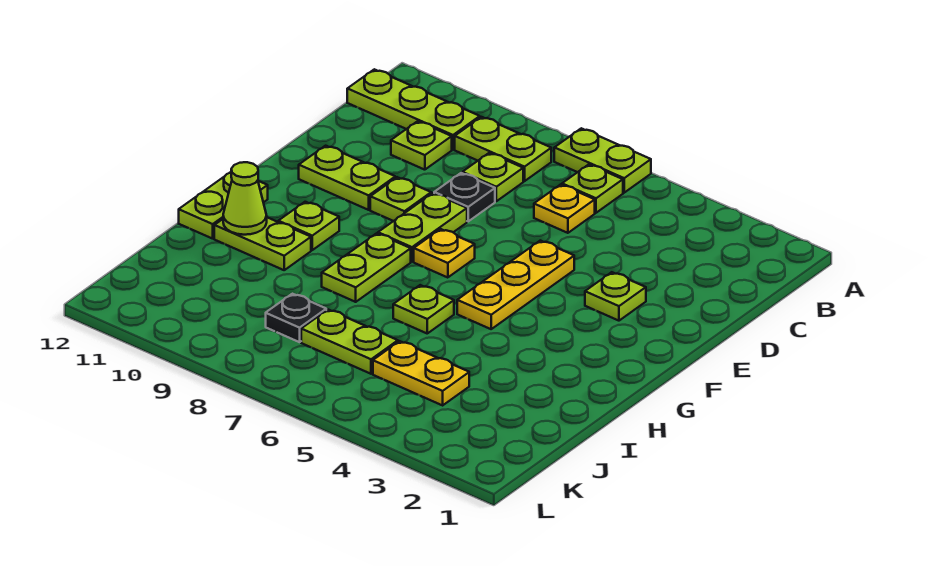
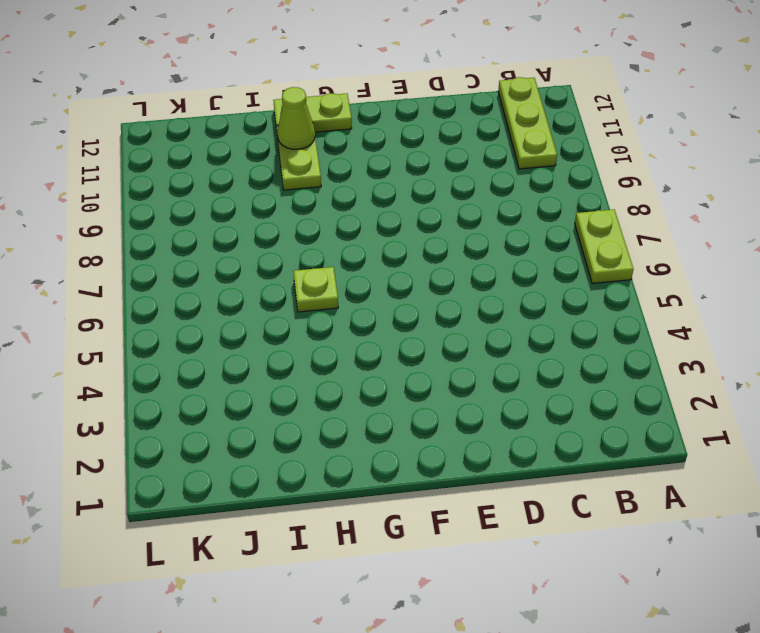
none -> lime plate B6 level 1
none -> lime plate B8:B9 level 1
none -> yellow plate C6 level 1

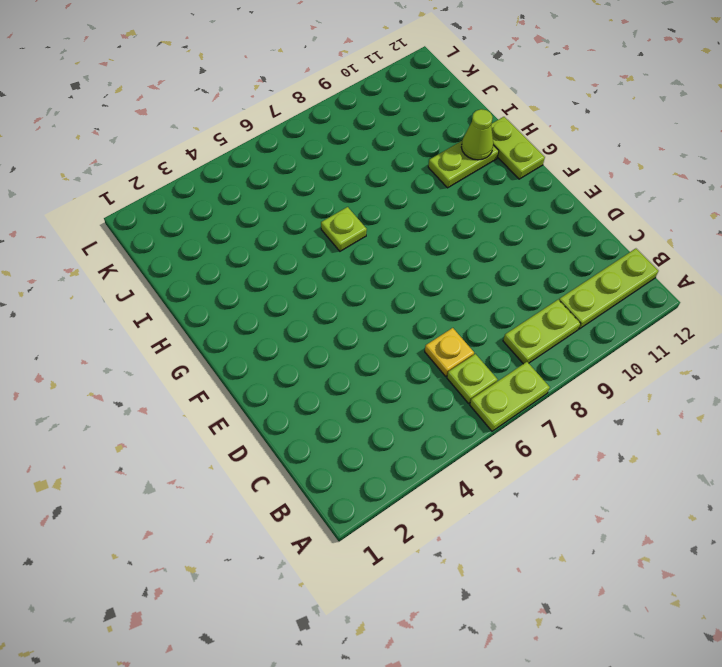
none -> lime plate C8 level 1
none -> lime plate C10 level 1
none -> black plate D8 level 1

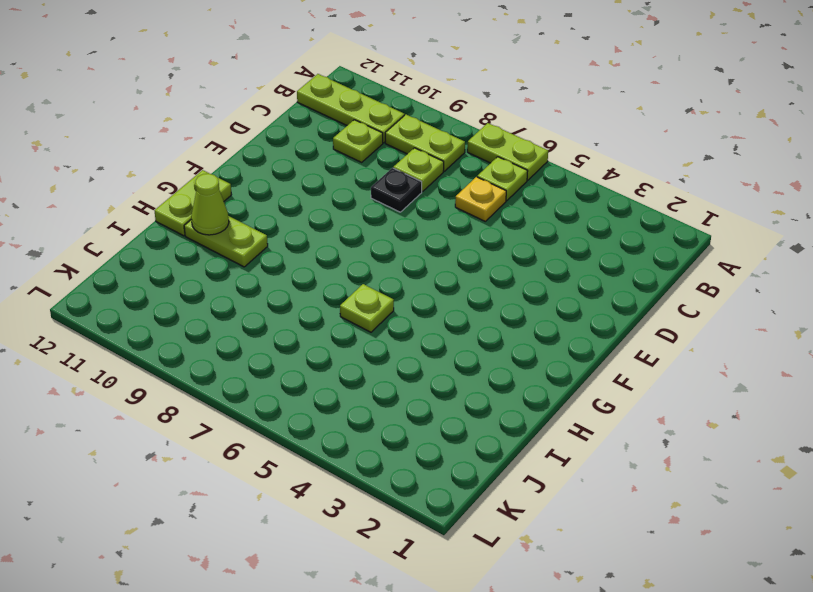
none -> lime plate E3 level 1
none -> yellow plate E5:G5 level 1
none -> lime plate E8:F8 level 1

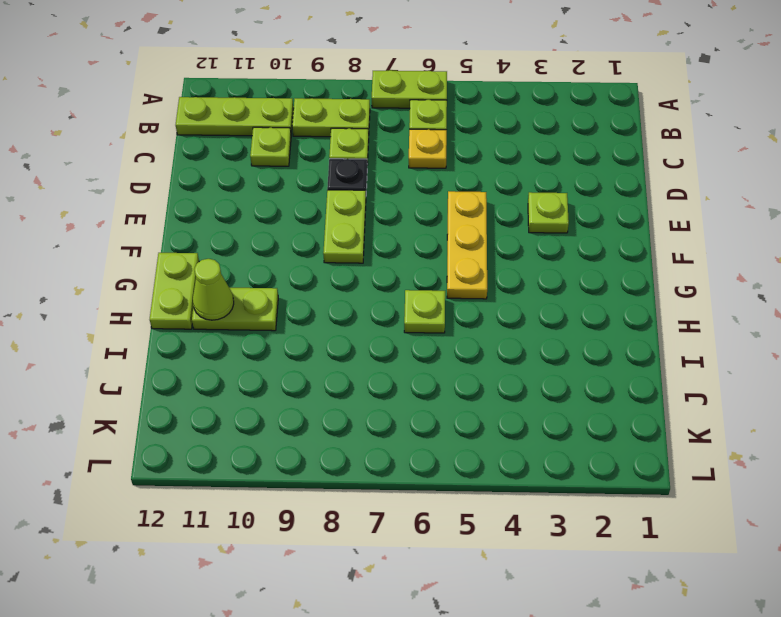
none -> lime plate E9 level 1
none -> lime plate E10:E11 level 1
none -> yellow plate F7 level 1

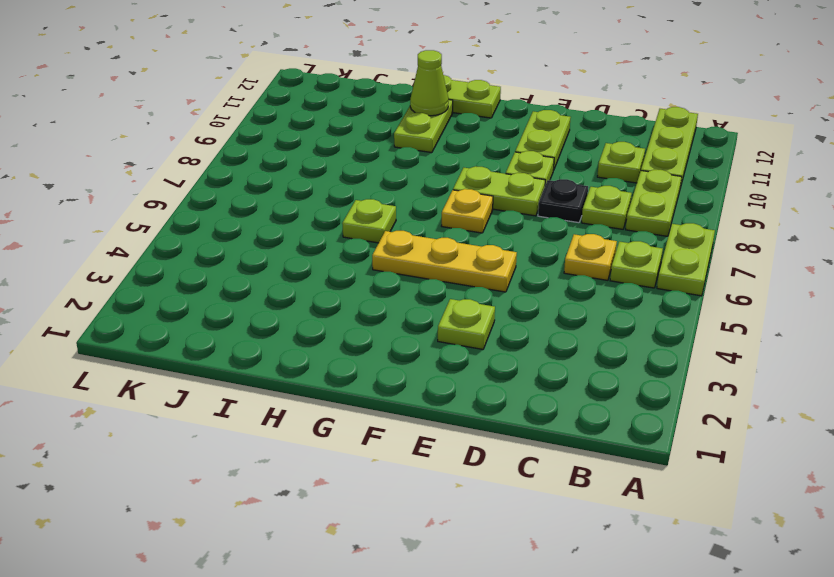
none -> lime plate G8:H8 level 1
none -> lime plate G10 level 1
none -> yellow plate J4:J5 level 1

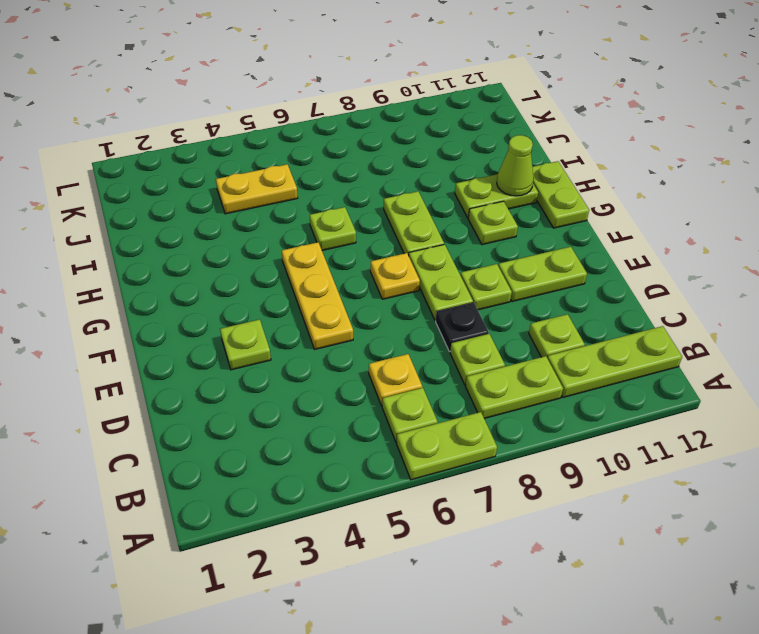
none -> lime plate J6:J7 level 1
none -> black plate J8 level 1

